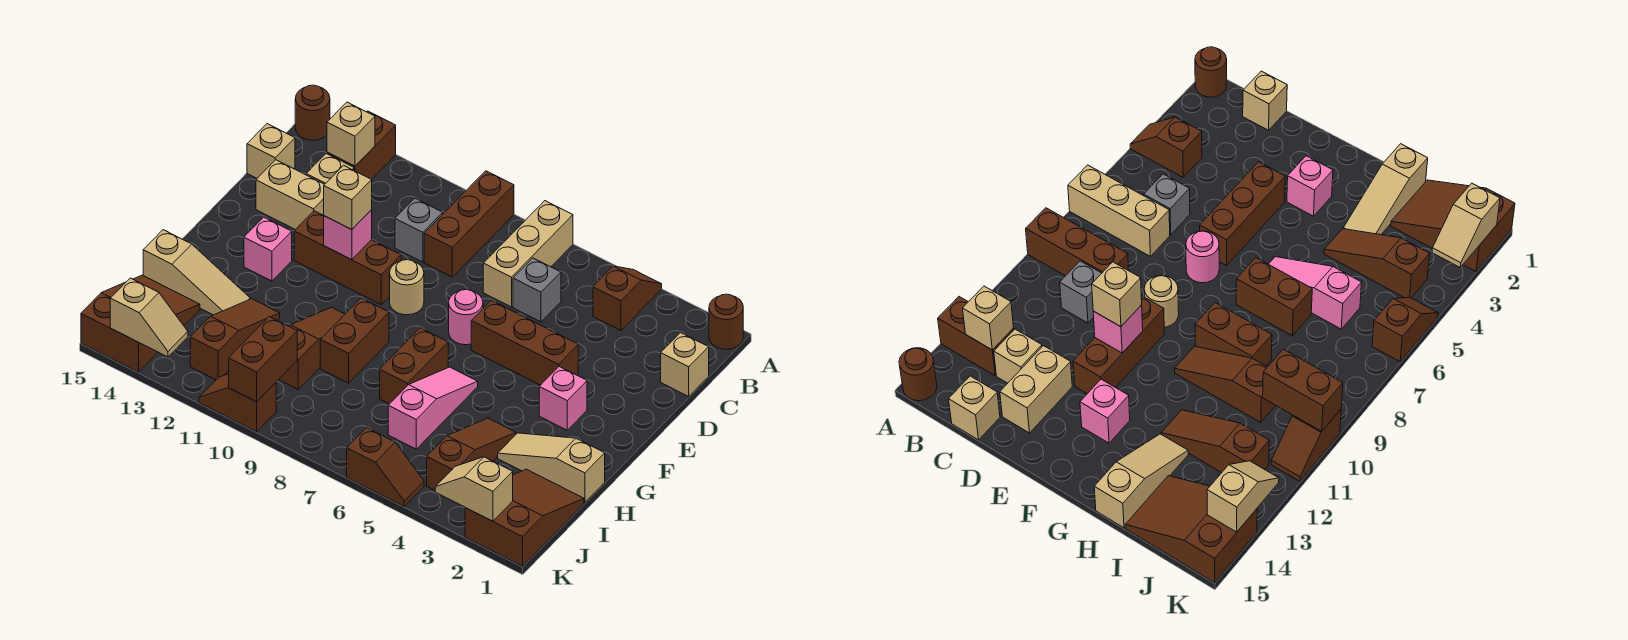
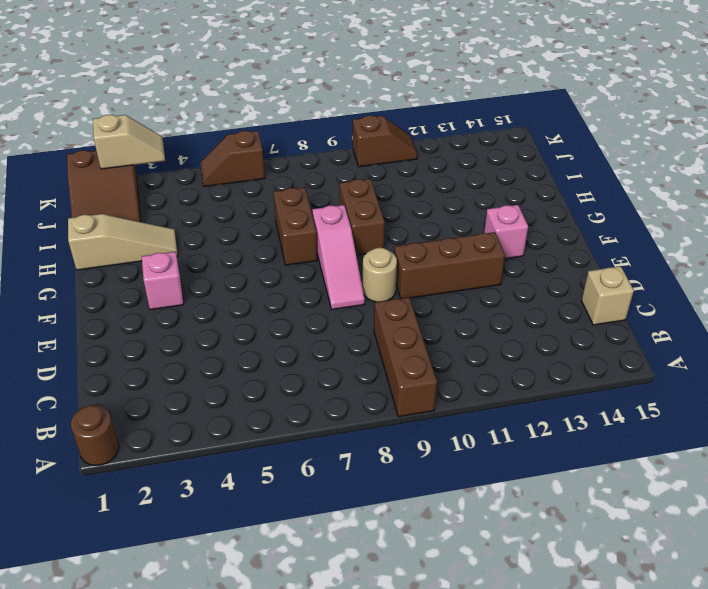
pink slope E8:G8 level 1 top G -> pink slope G6:I6 level 1 top I
none -> brown slope A4:B4 level 1 top B
none -> tan brick A7:C7 level 1
none -> brown brick A13:B13 level 1
none -> brown round brick A15 level 1

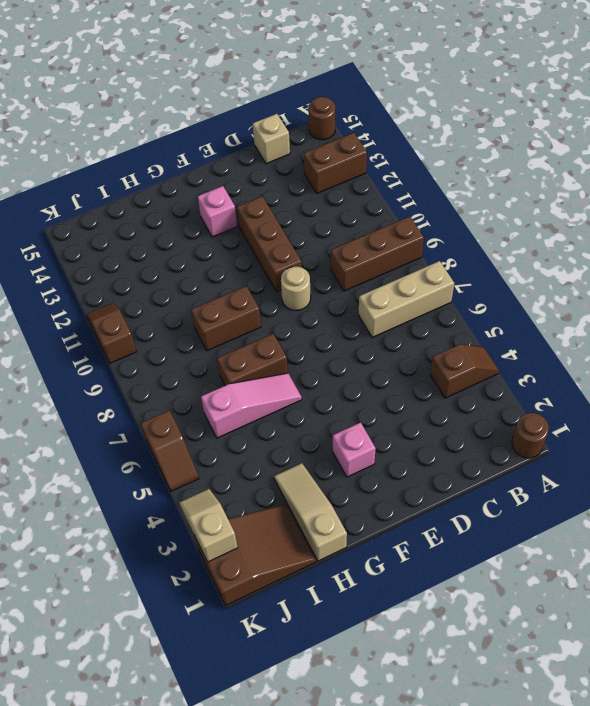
none -> tan brick C1 level 1
none -> grey brick C6 level 1
none -> grey brick C10 level 1
none -> tan brick C13 level 1

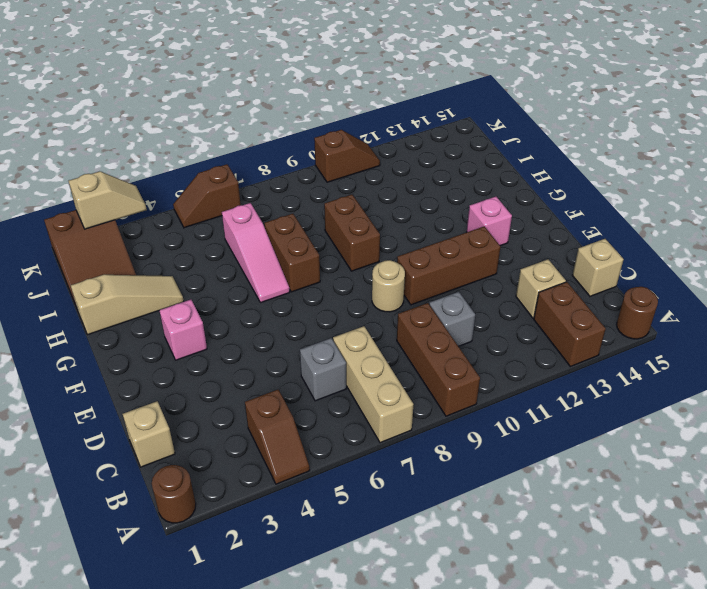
none -> tan brick D13:D14 level 1
none -> brown brick E4:E6 level 1
none -> pink round brick E7 level 1
none -> brown slope G10:I10 level 1 top I

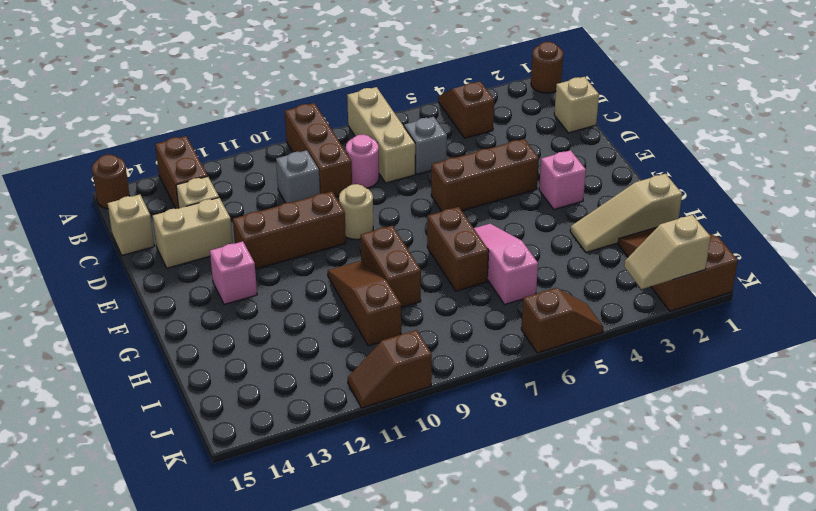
pink round brick C8 level 1 -> pink round brick E7 level 1
none -> brown slope H4:J4 level 1 top J
none -> brown slope H12:J12 level 1 top J
none -> tan slope H13:H15 level 1 top 15
none -> brown slope I14:K15 level 1 top K

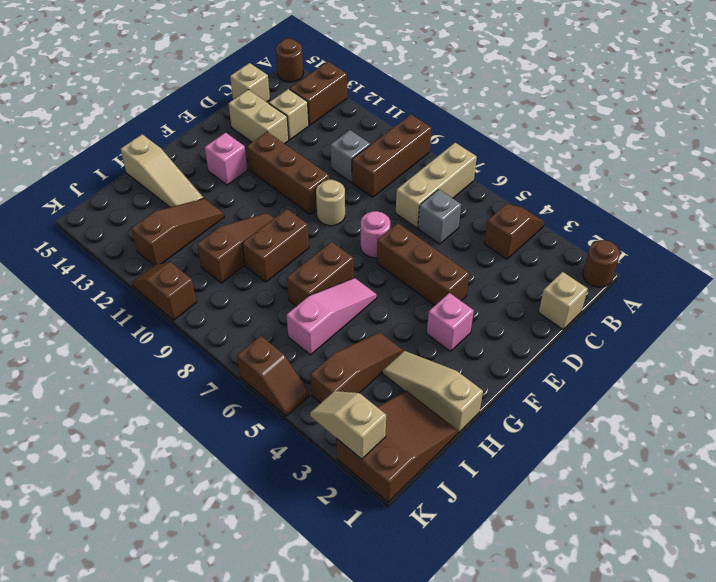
none -> brown slope I14:K15 level 1 top K
none -> tan brick B13 level 2
none -> pink brick E11 level 2
none -> brown brick J10:K10 level 2

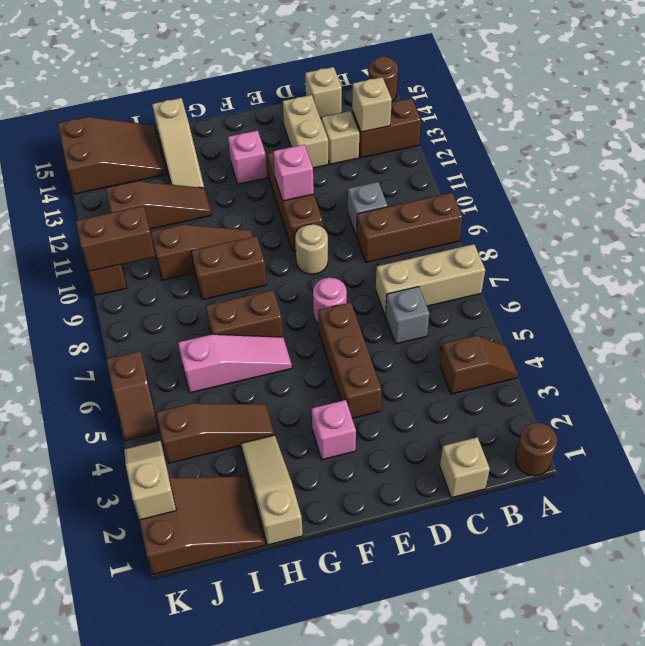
none -> tan slope K13:K14 level 2 top 14
none -> tan brick E11 level 3

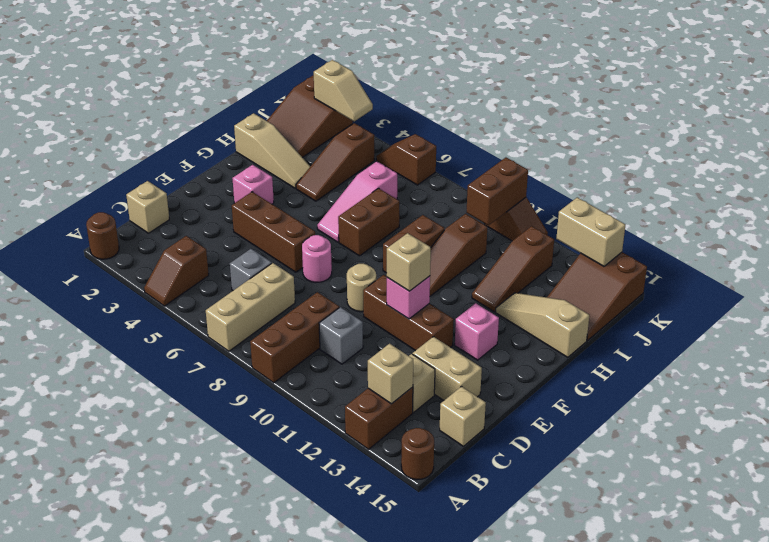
tan brick K13:K14 level 2 -> tan slope K13:K14 level 2 top 14

